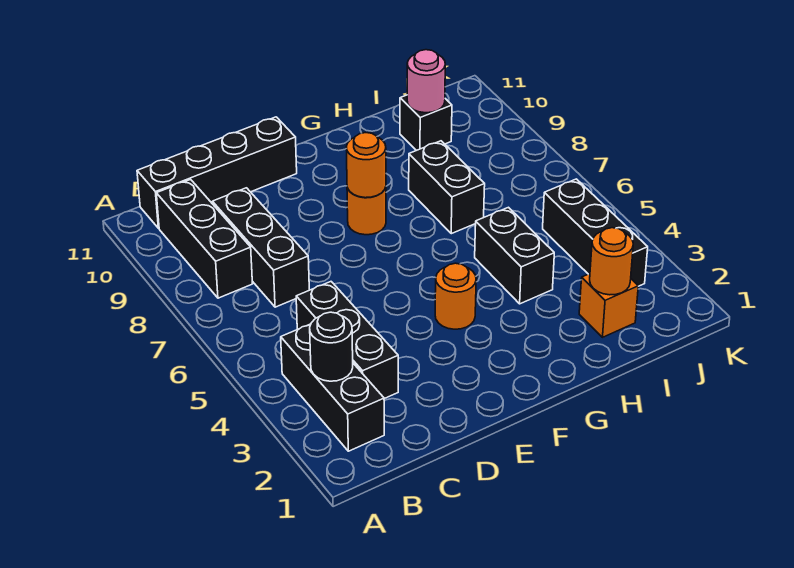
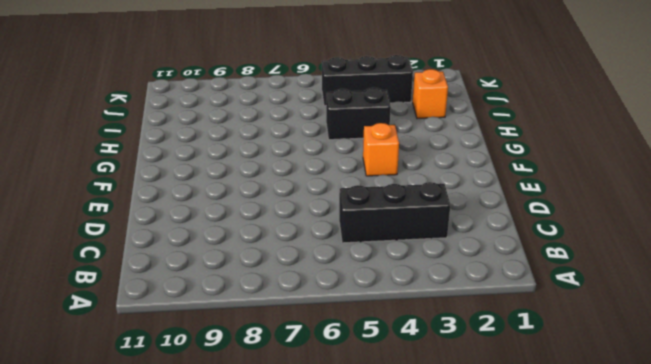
orange brick F4 level 1 -> orange round brick F4 level 1
none -> black brick B2:B4 level 1
none -> black brick B8:B10 level 1
none -> black brick B11:E11 level 1

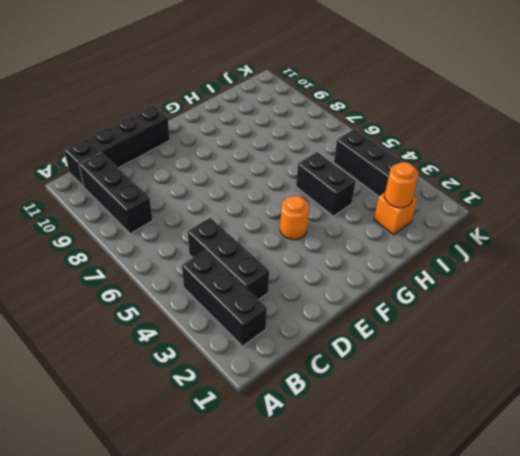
none -> black brick C7:C9 level 1
none -> orange round brick F8 level 1
none -> black brick H7:H8 level 1

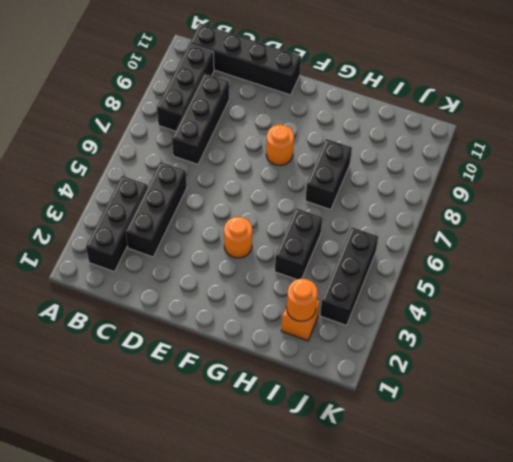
none -> black brick I10 level 1
none -> black round brick B3 level 2
none -> orange round brick F8 level 2

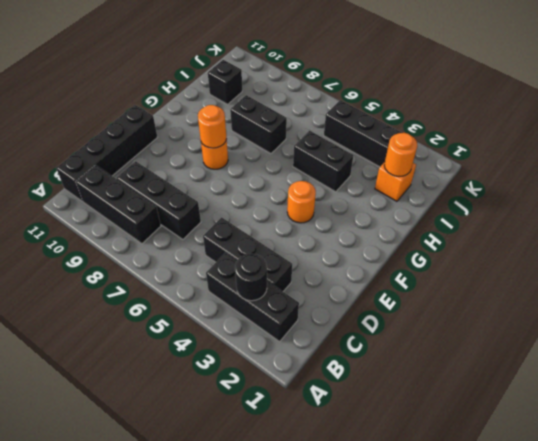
none -> pink round brick I10 level 2

